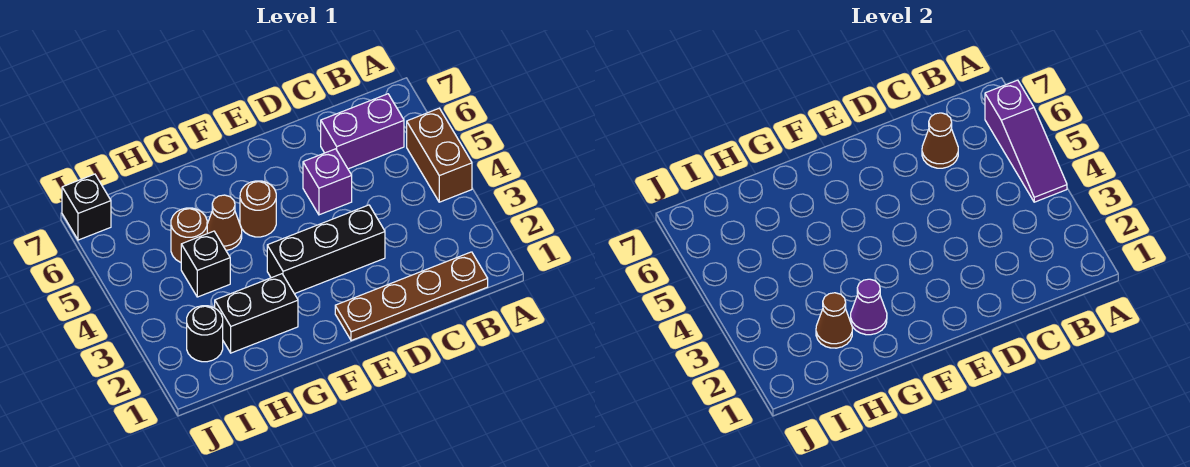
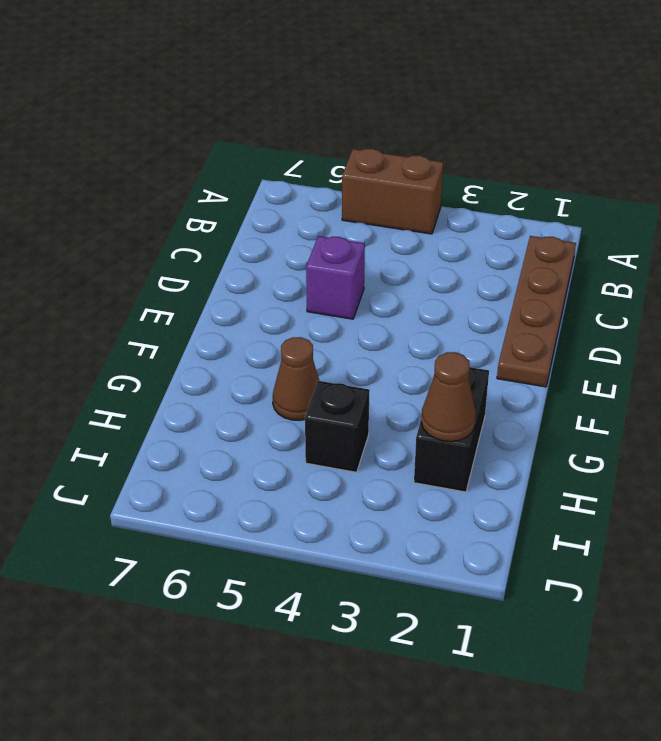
none -> purple brick B6:C6 level 1
none -> black brick D3:F3 level 1
none -> brown round brick F5 level 1

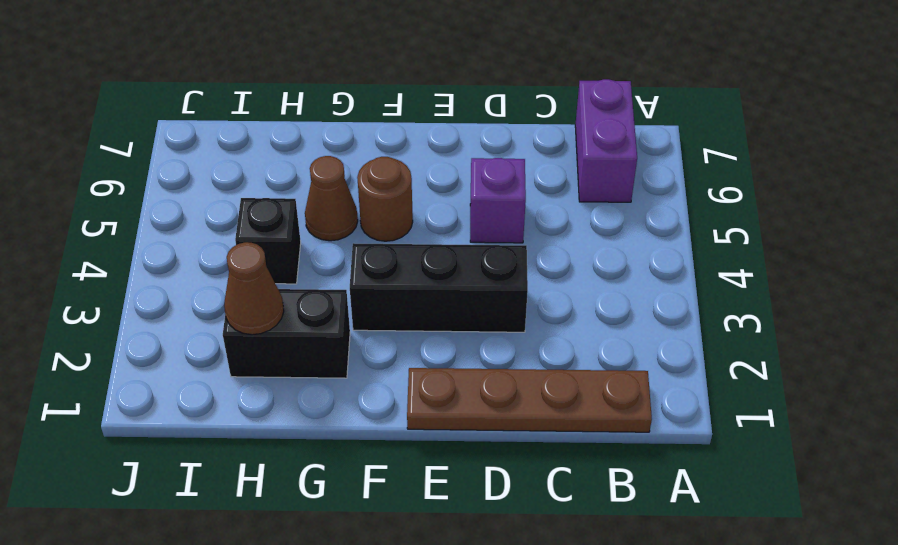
purple brick B6:B7 level 1 -> purple brick B6:C6 level 1
none -> brown brick A4:A5 level 1
none -> brown round brick H5 level 1
none -> black round brick I2 level 1

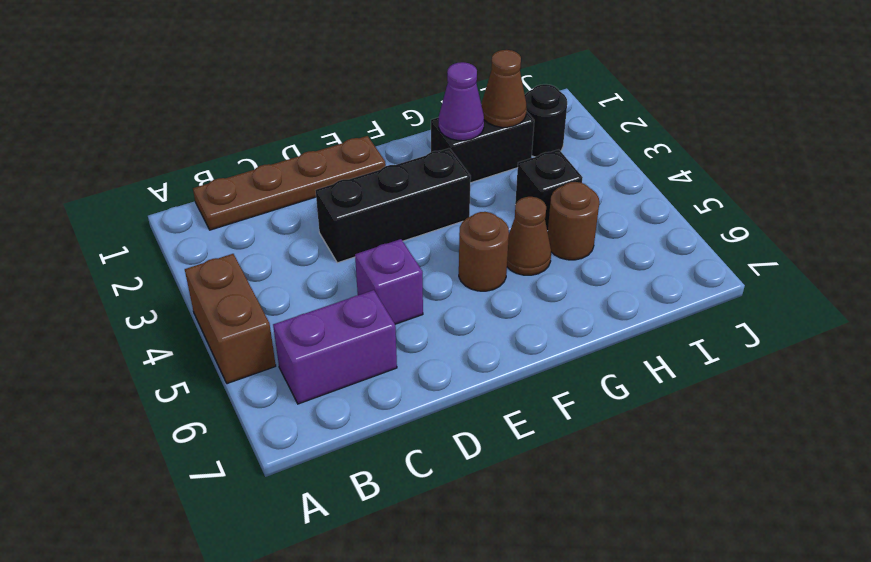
none -> black brick J7 level 1
none -> purple slope A4:A6 level 2 top 6
none -> brown cone C6 level 2

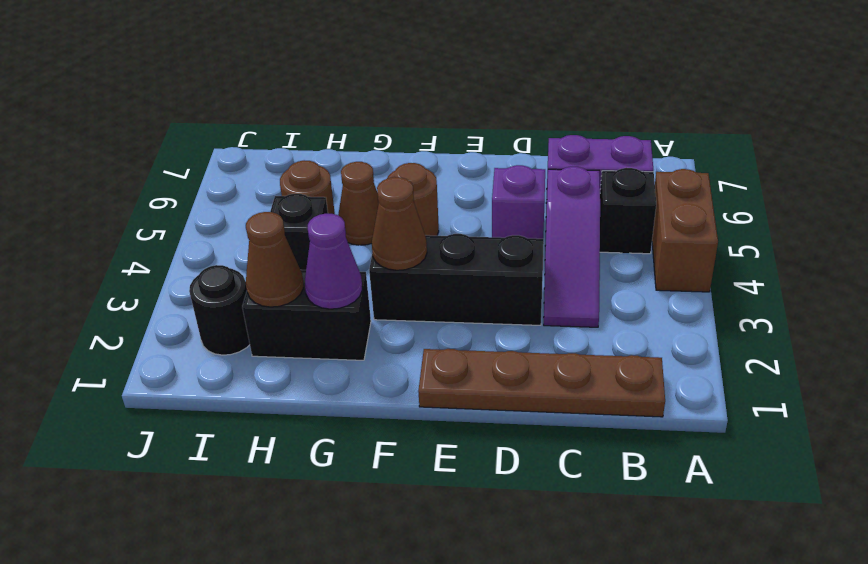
black brick B5 level 1 -> black brick J7 level 1
purple slope C3:C5 level 1 top 5 -> purple slope A4:A6 level 2 top 6
brown cone F3 level 2 -> brown cone C6 level 2

